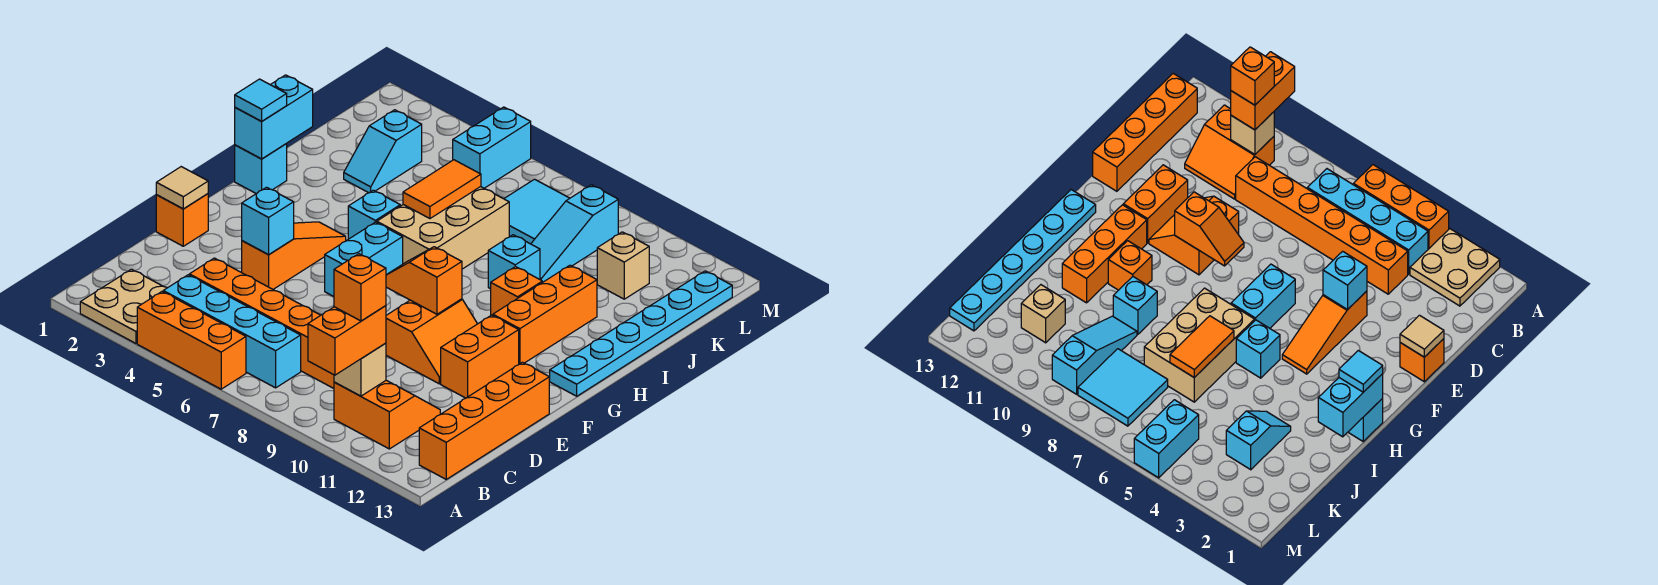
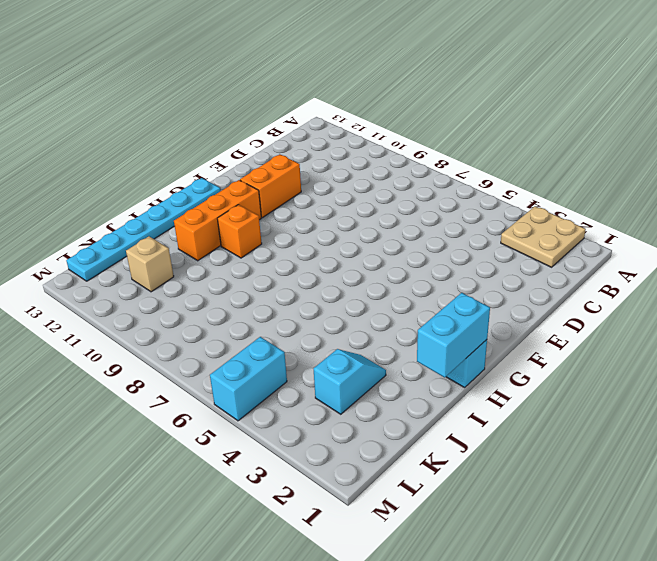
none -> orange brick A4:A6 level 1
none -> cyan brick B4:B7 level 1
none -> orange slope B10:C11 level 1 top B
none -> orange brick B13:E13 level 1

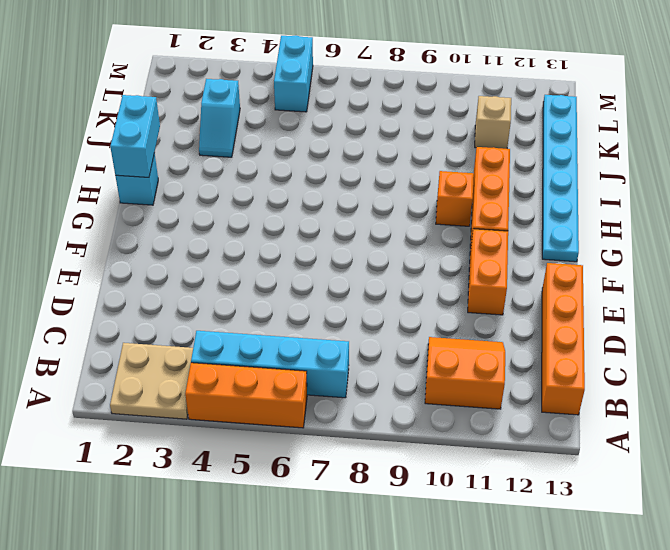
none -> orange brick C4:C9 level 1
none -> orange brick E1 level 1
none -> orange slope E4:G4 level 1 top E
none -> orange slope E9:F10 level 1 top 9

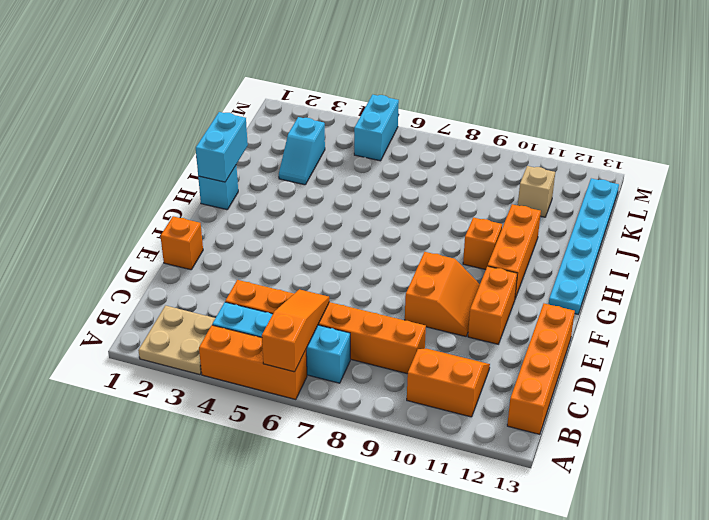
orange slope A6:C6 level 2 top A -> orange slope E4:G4 level 1 top E
none -> cyan brick F6:G6 level 1
none -> cyan brick H5 level 1
none -> tan brick H6:J7 level 1
none -> cyan brick I9 level 1

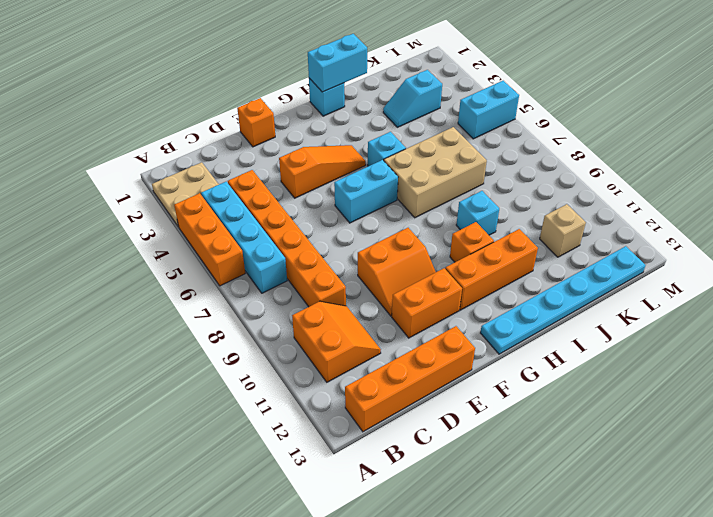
none -> cyan slope J9:L9 level 1 top L
none -> cyan tile K7:L8 level 1
none -> tan brick B10 level 2
none -> tan tile E1 level 2

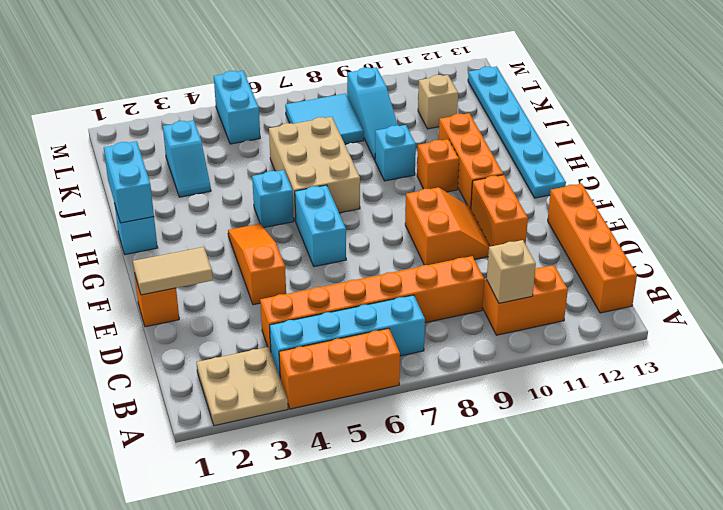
tan tile E1:E2 level 2 -> tan tile E1 level 2
none -> cyan brick E4 level 2
none -> orange slope F8:F9 level 2 top 9
none -> orange tile I6:J6 level 2
none -> orange brick A10:B10 level 3

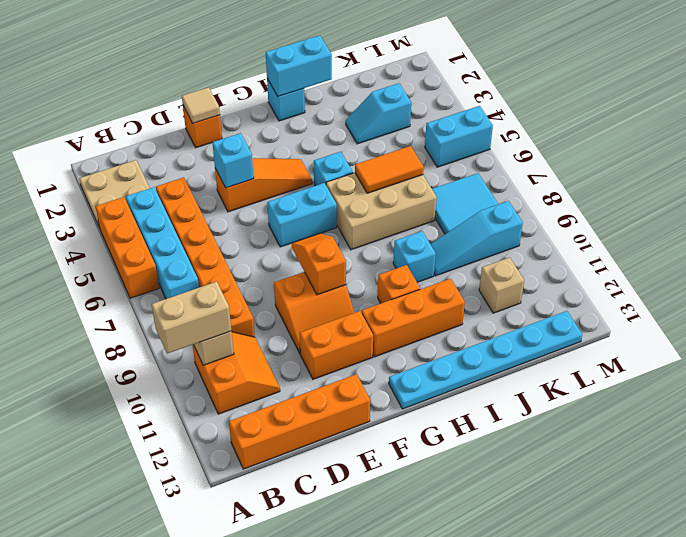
tan brick A10:B10 level 3 -> orange brick A10:B10 level 3
none -> cyan tile H1 level 3
none -> orange brick B10 level 4

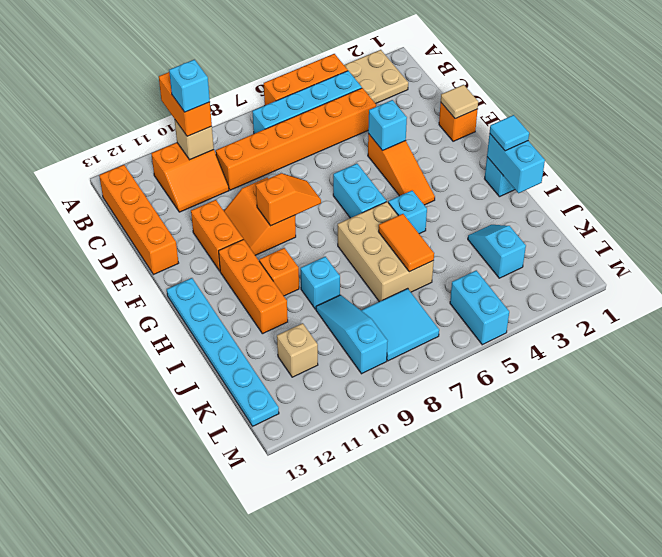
cyan brick B10 level 4 -> orange brick B10 level 4

